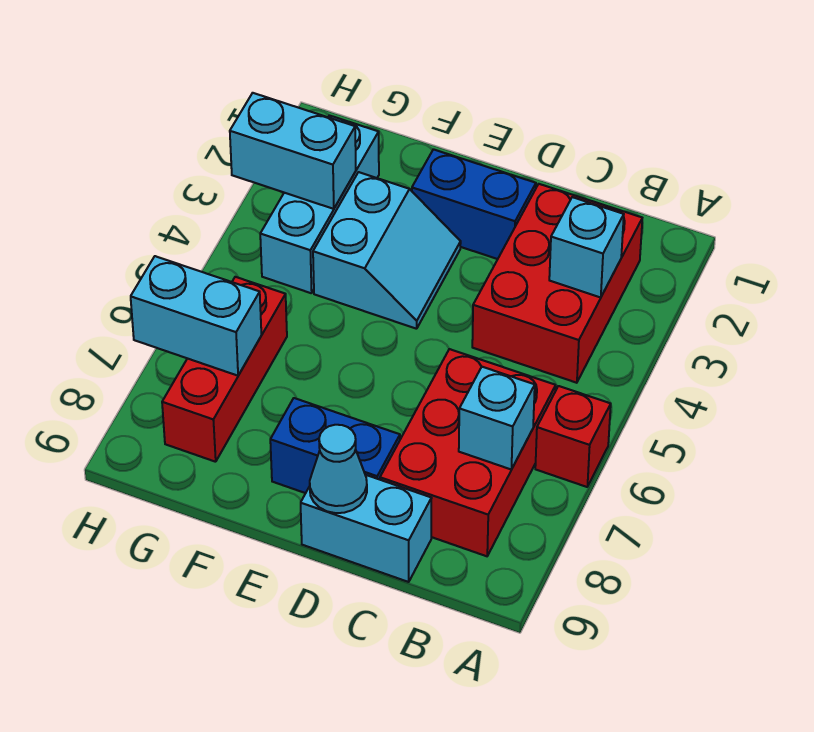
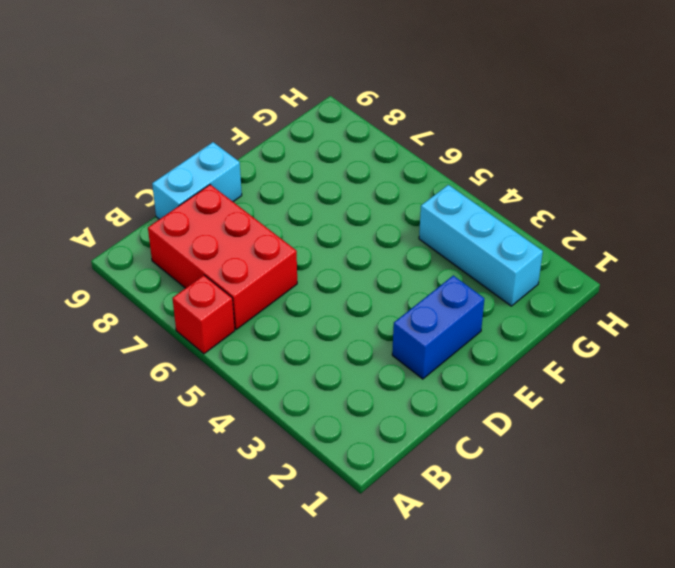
none -> red brick B2:C4 level 1
none -> blue brick D8:E8 level 1
none -> cyan slope E3:F4 level 1 top F

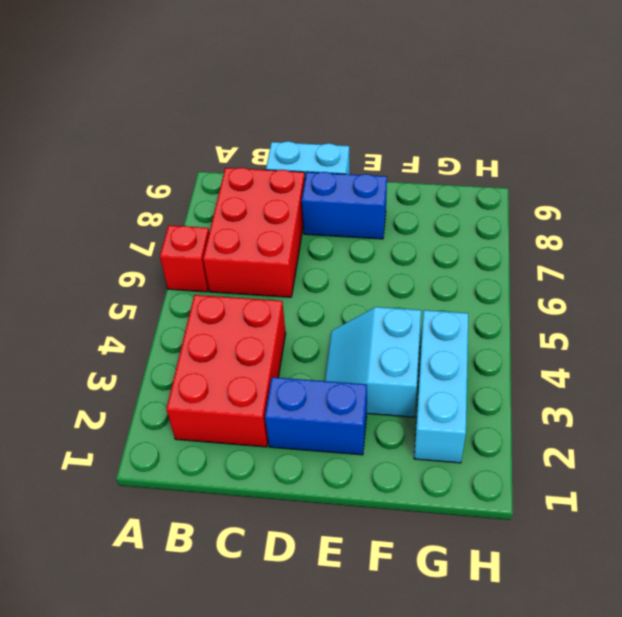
none -> red brick G6:G8 level 1
none -> cyan brick B3 level 2
none -> cyan brick B7 level 2

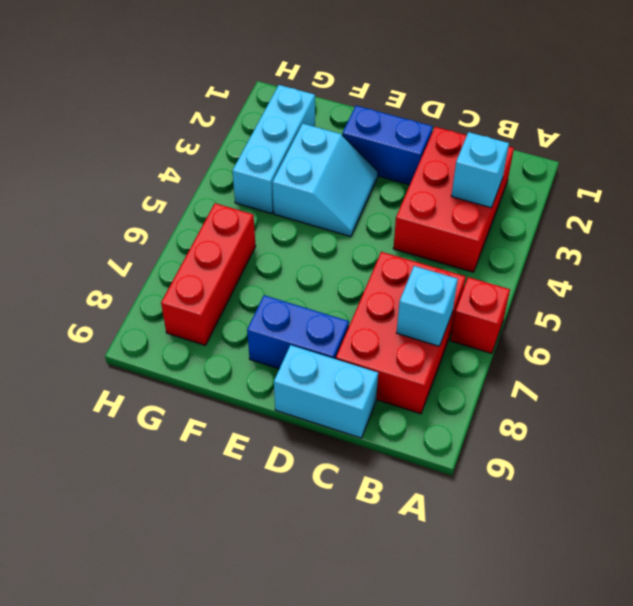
none -> cyan cone D9 level 2
none -> cyan brick G3:H3 level 2
none -> cyan brick G7:H7 level 2

